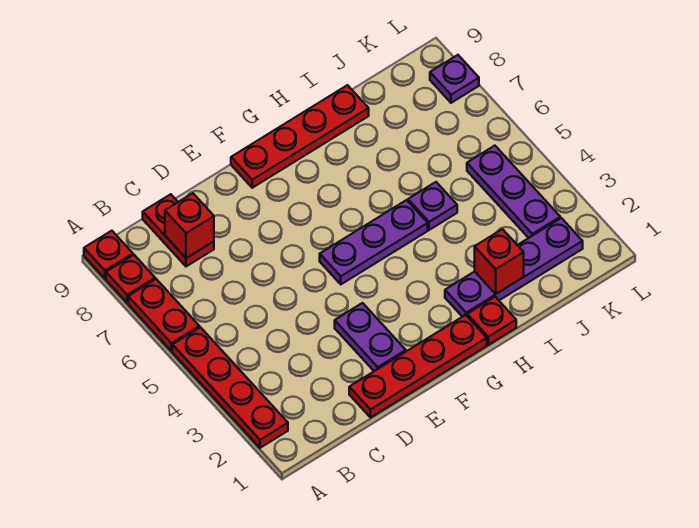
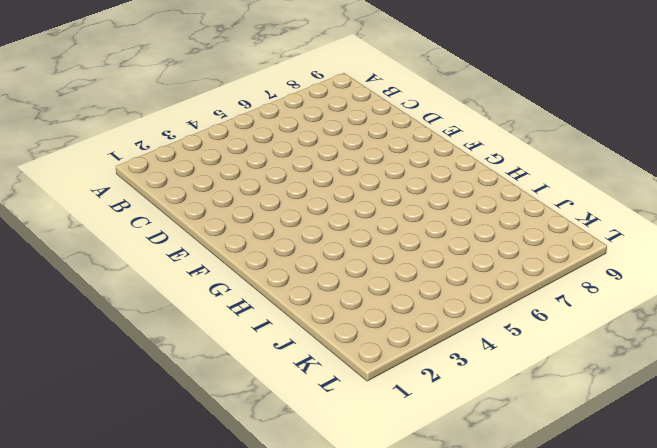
none -> red plate A2:A5 level 1
none -> red plate A6:A7 level 1
none -> red plate A8 level 1

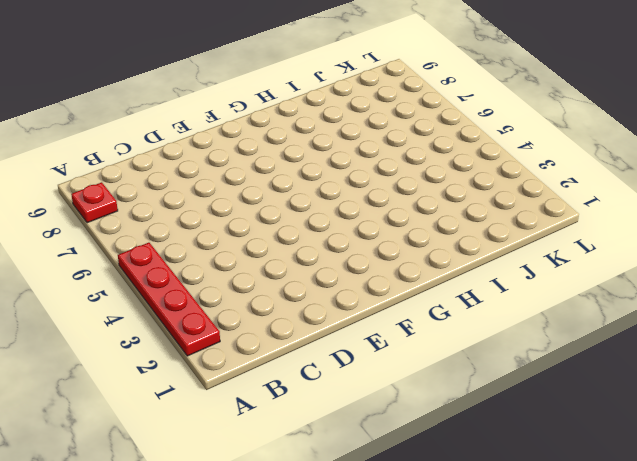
none -> red plate A6:A7 level 1
none -> red plate A9 level 1
none -> red plate C8:C9 level 1

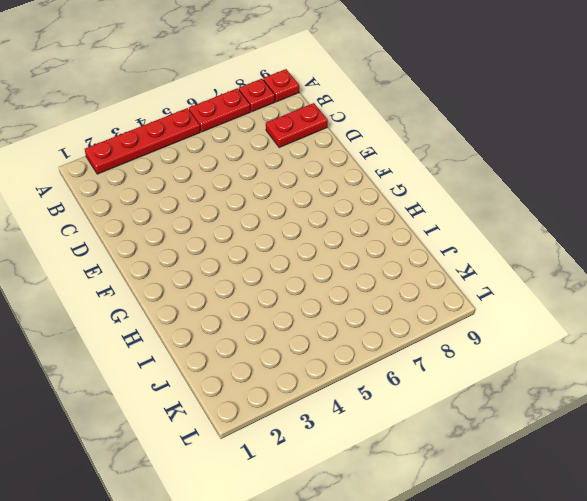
none -> red plate D1:G1 level 1
none -> purple plate E2:E3 level 1
none -> purple plate F5:H5 level 1

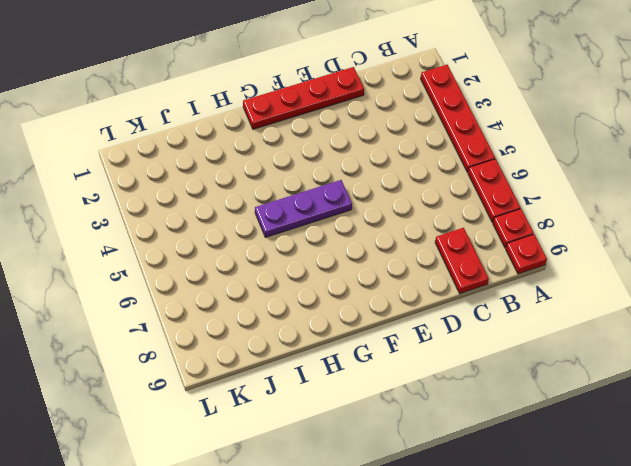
none -> purple plate E2:E3 level 1
none -> red plate F9:I9 level 1
none -> red plate H1 level 1

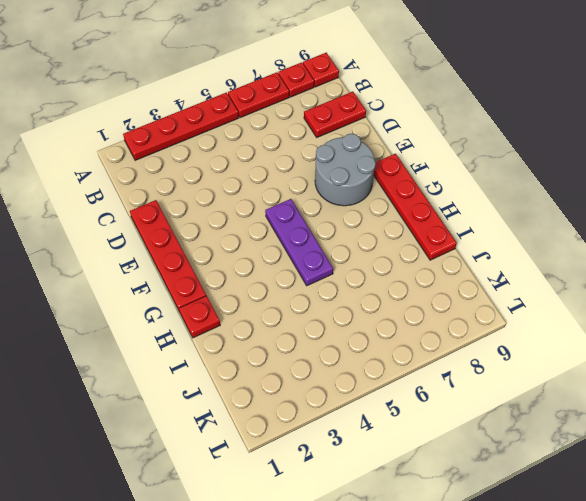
grey round brick E7:F8 level 1 -> none
none -> purple plate E2:E3 level 1
none -> purple plate H2:K2 level 1
none -> purple plate I5 level 1

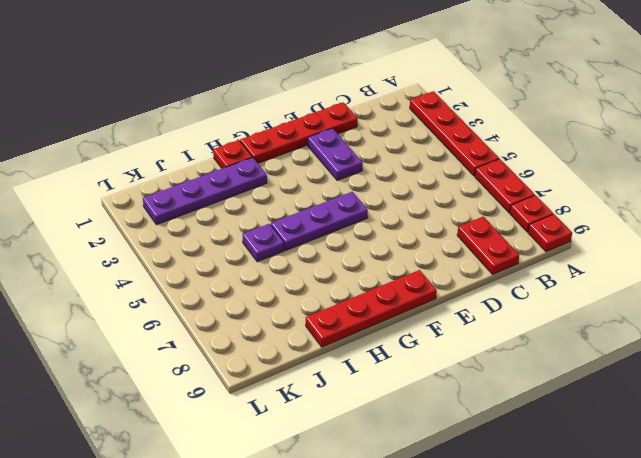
none -> purple plate K3:K5 level 1
none -> purple plate L8 level 1
none -> red brick C8 level 2

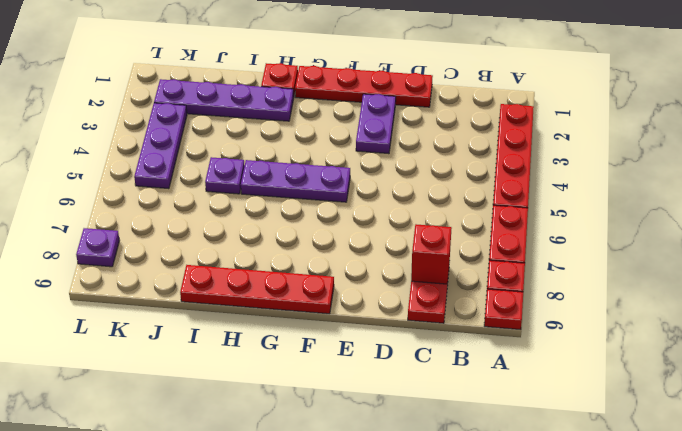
none -> red brick I2 level 2

